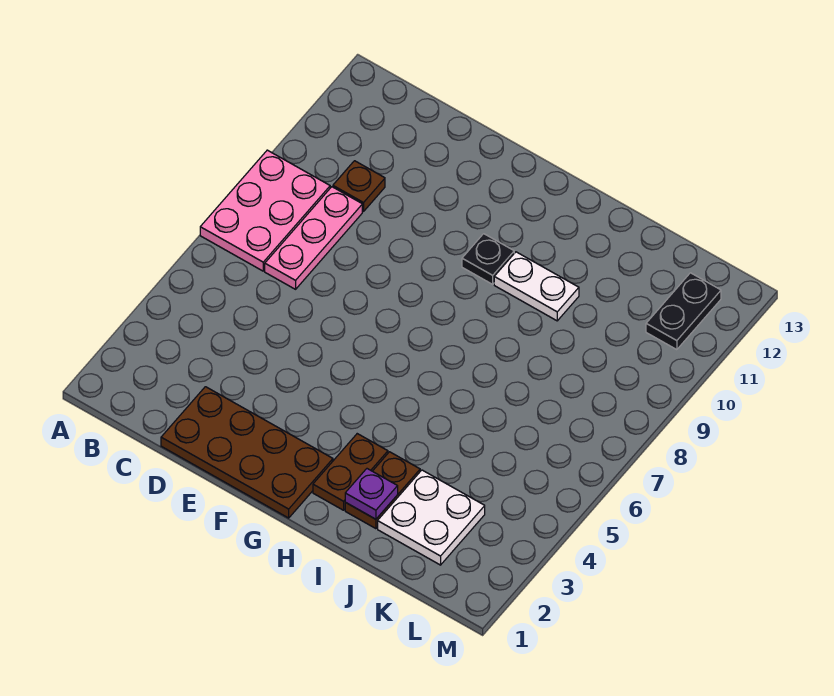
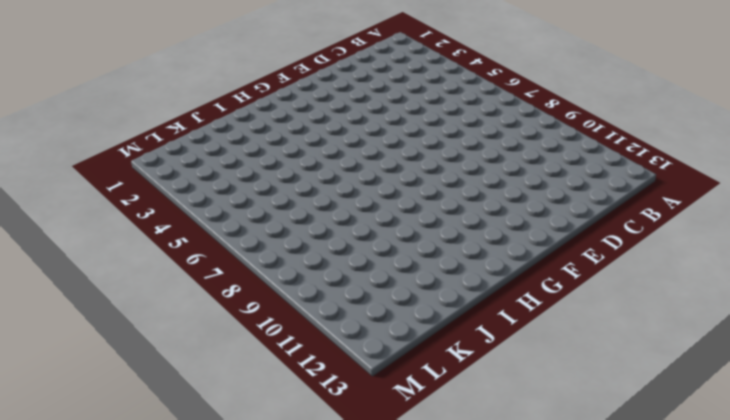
none -> pink plate A7:B9 level 1
none -> pink plate C7:C9 level 1

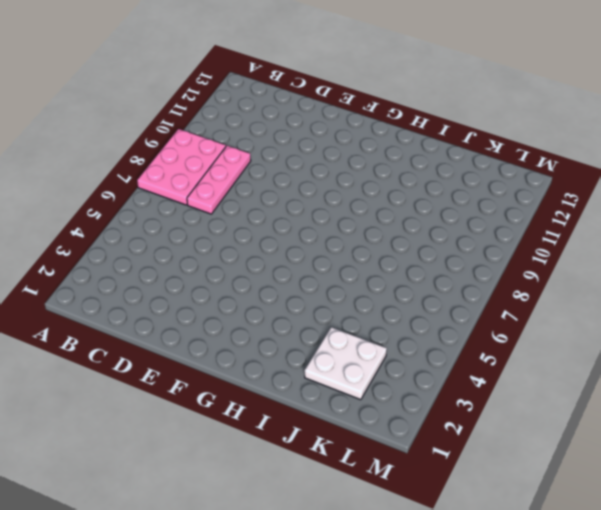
none -> brown plate C10 level 1
none -> brown plate D1:G2 level 1

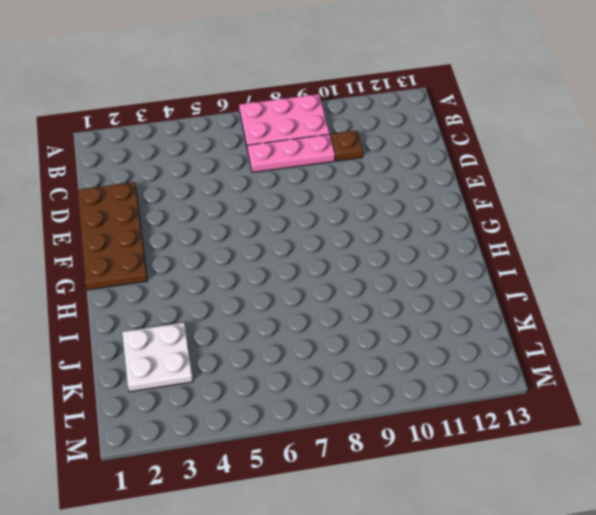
none -> black plate G10 level 1
none -> brown plate H2:H3 level 1

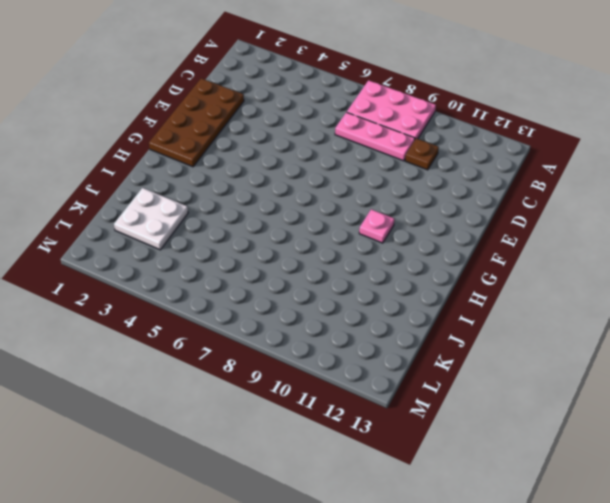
pink plate G10 level 1 -> black plate G10 level 1
none -> brown plate H2:H3 level 1
none -> white plate H10:I10 level 1

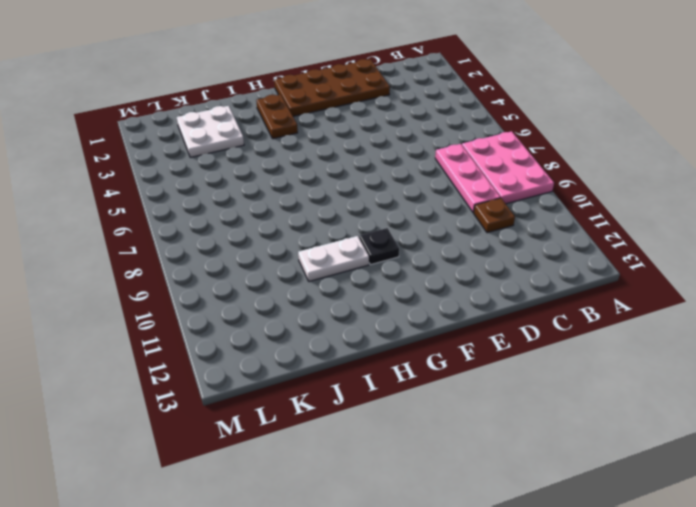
none -> brown plate I2:I3 level 1
none -> black plate L11:L12 level 1

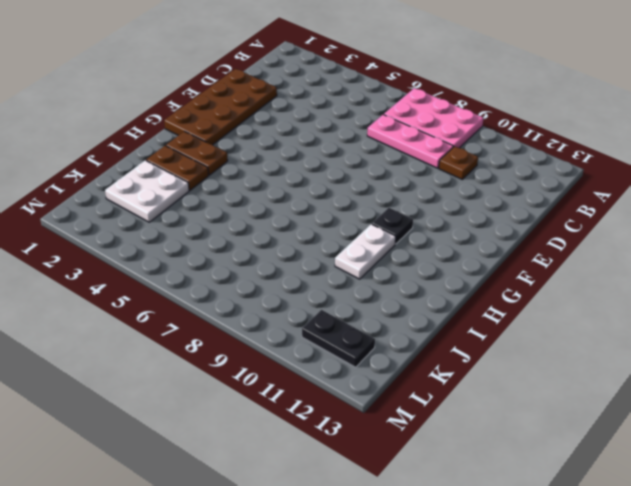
none -> purple plate I2 level 2

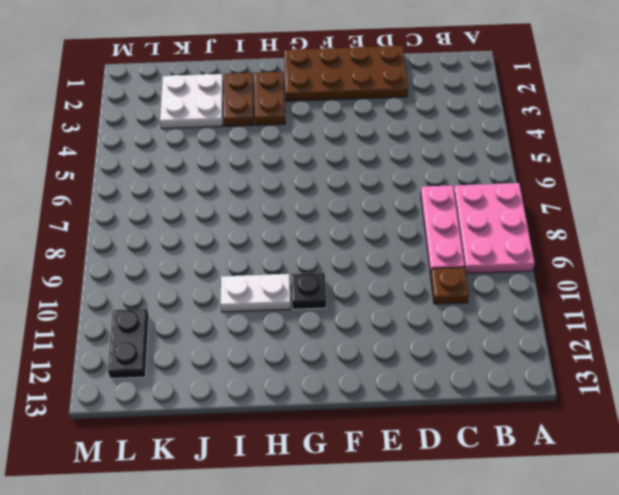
none -> purple plate I2 level 2

